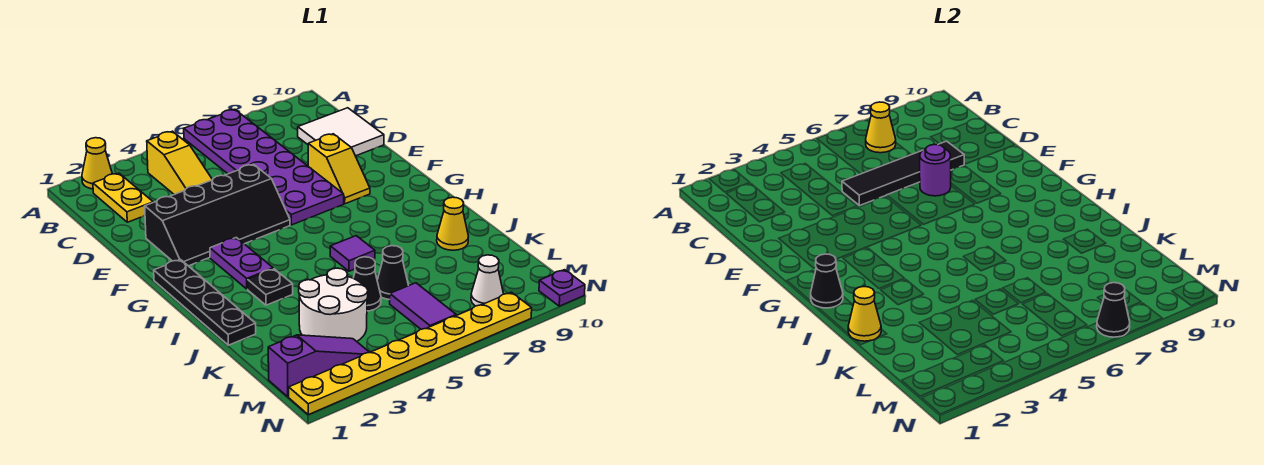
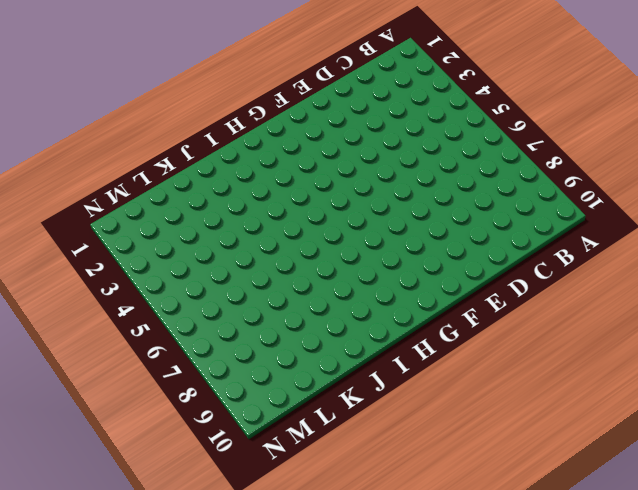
none -> yellow cone A2 level 1
none -> purple plate A6:F7 level 1
none -> yellow plate B2:C2 level 1

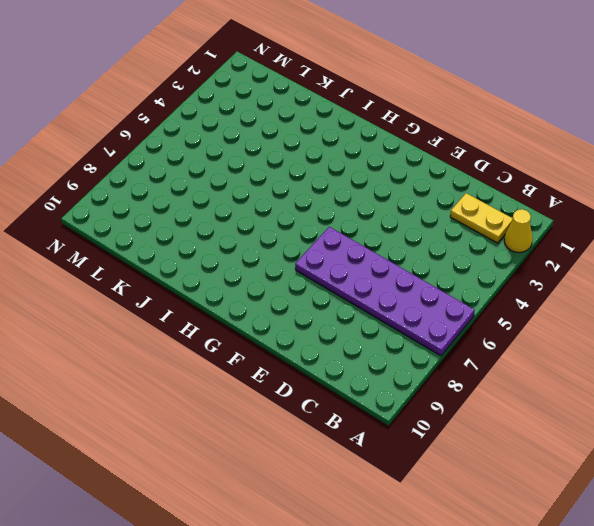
none -> yellow slope B4:D4 level 1 top B
none -> white tile C9:D10 level 1
none -> black slope E2:F5 level 1 top E

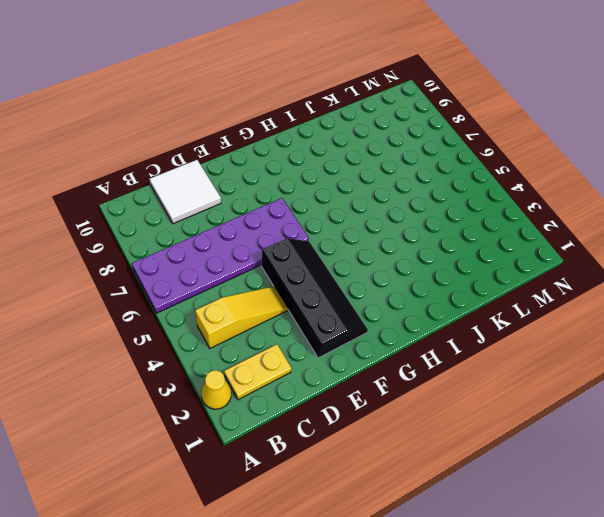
none -> yellow slope E8:F8 level 1 top E
none -> black plate G1:J1 level 1
none -> purple plate G3:H3 level 1

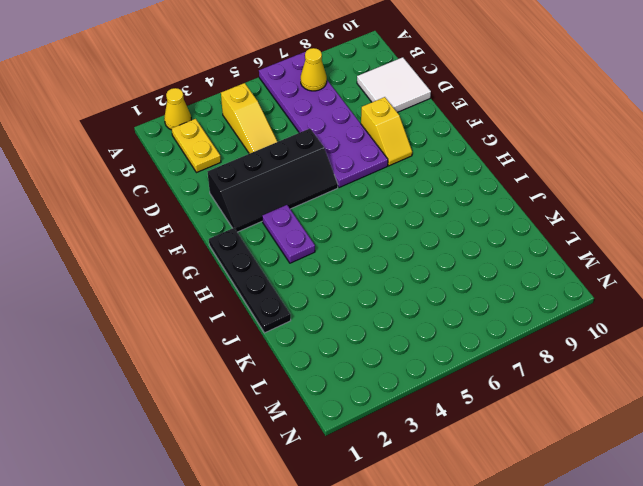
none -> black plate I3 level 1
none -> purple tile I6 level 1
none -> yellow cone J9 level 1

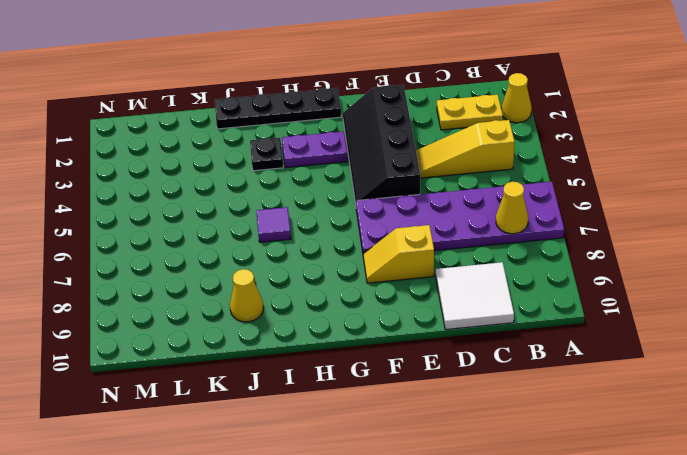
none -> white round brick K3:L4 level 1
none -> black cone K5 level 1
none -> black cone K6 level 1

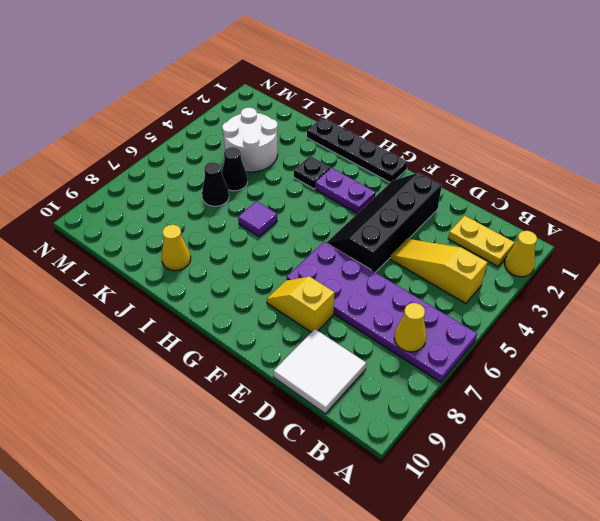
none -> purple tile L6:M6 level 1
none -> purple slope M1:M3 level 1 top 1
none -> white cone M8 level 1

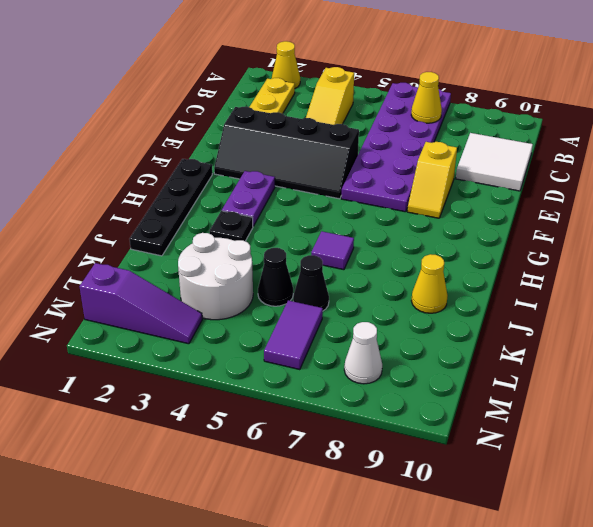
none -> yellow plate N1:N8 level 1
none -> purple plate N10 level 1
none -> black tile D5:D8 level 2

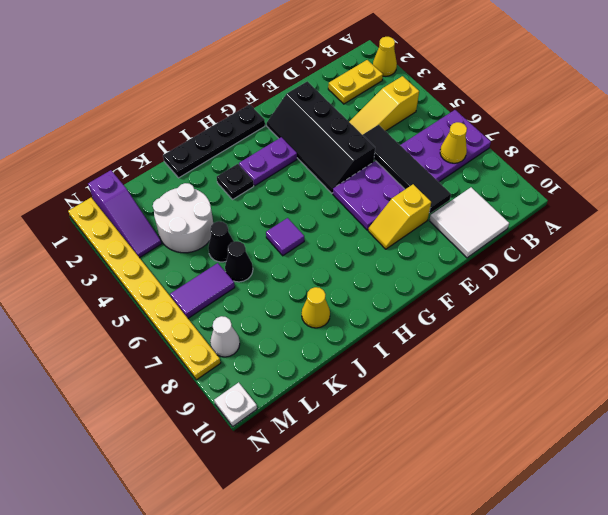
white plate N10 level 1 -> purple plate N10 level 1
none -> purple round brick E7 level 2
none -> black cone H1 level 2
none -> yellow cone J1 level 2

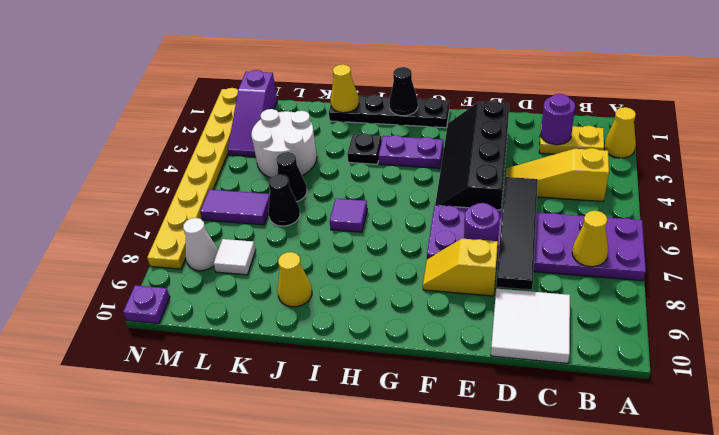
purple round brick C2 level 2 -> none
white tile L8 level 1 -> none
none -> black cone N7 level 2

